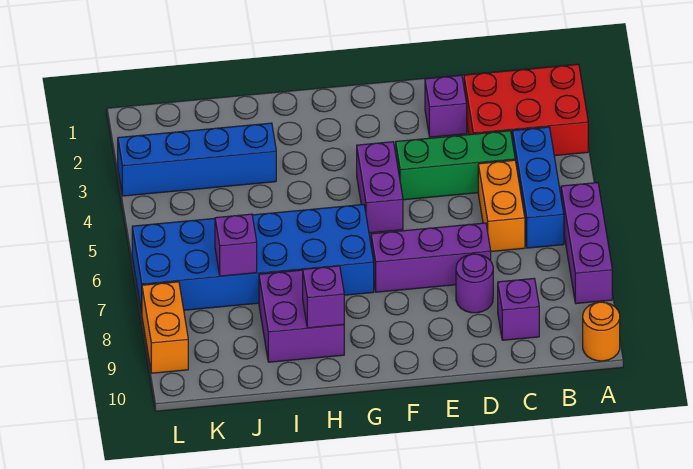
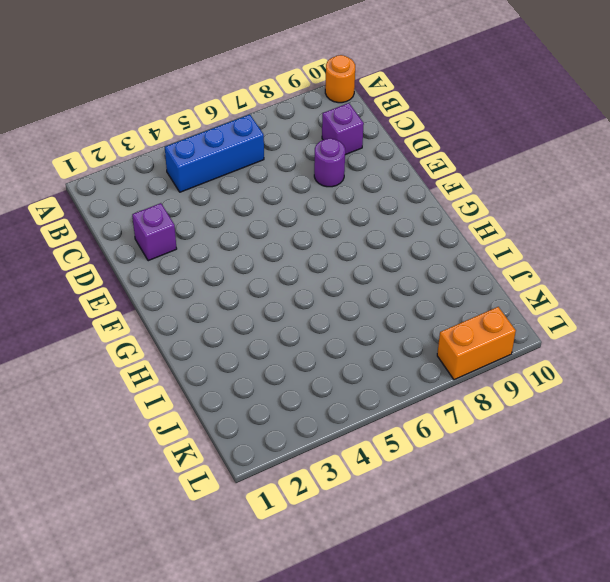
none -> red brick A2:C3 level 1
none -> purple brick A6:A8 level 1
none -> green brick C4:E4 level 1

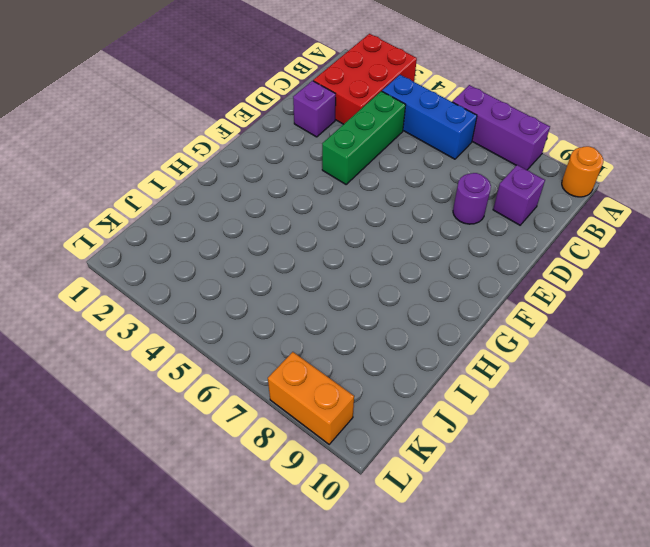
none -> orange brick C5:C6 level 1
none -> purple brick D7:F7 level 1
none -> purple brick F4:F5 level 1

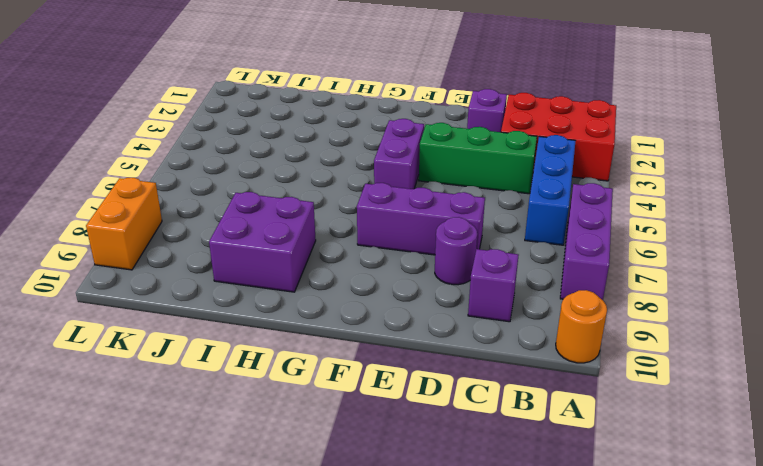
none -> orange brick C5:C6 level 1
none -> blue brick G6:L7 level 1
none -> blue brick I3:L3 level 1

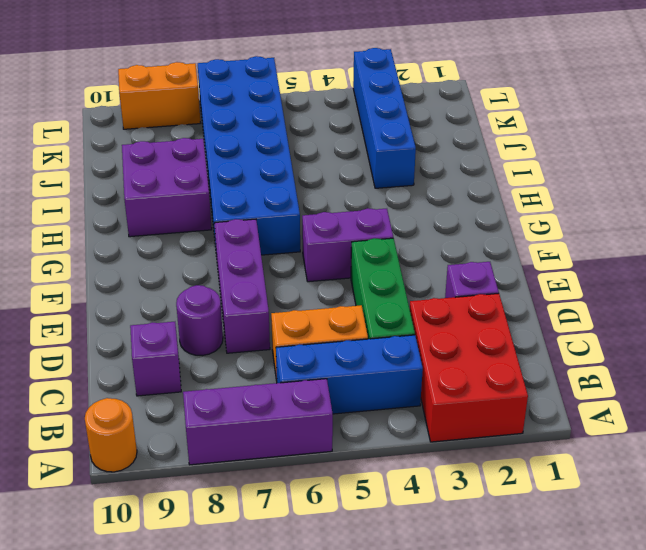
none -> purple brick H9 level 2
none -> purple brick J7 level 2

